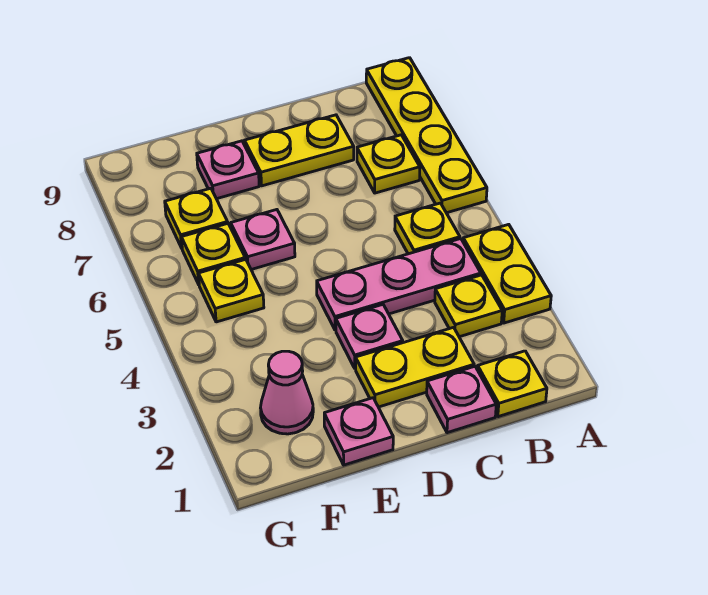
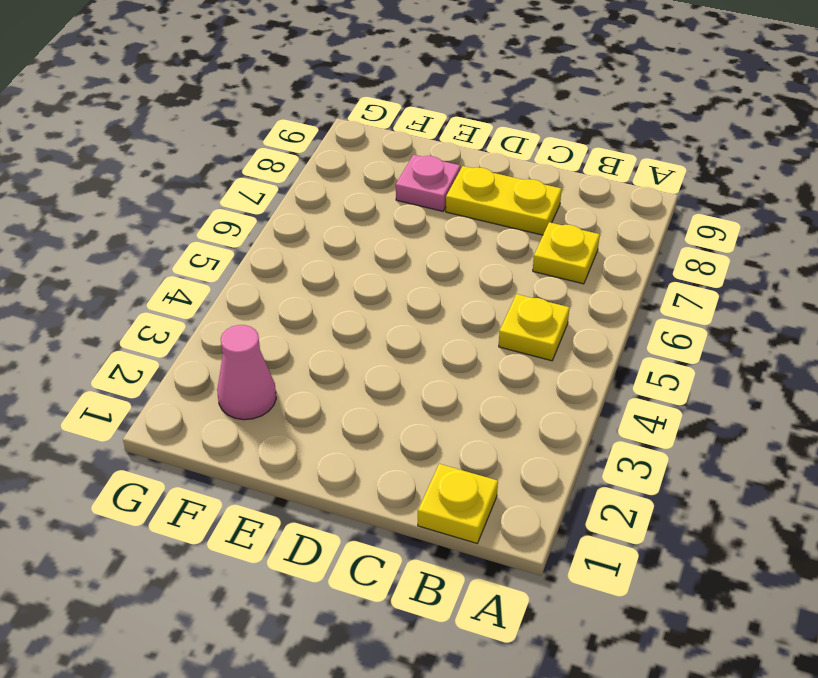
none -> yellow plate A3:A4 level 1
none -> yellow plate A6:A9 level 1
none -> yellow plate B3 level 1

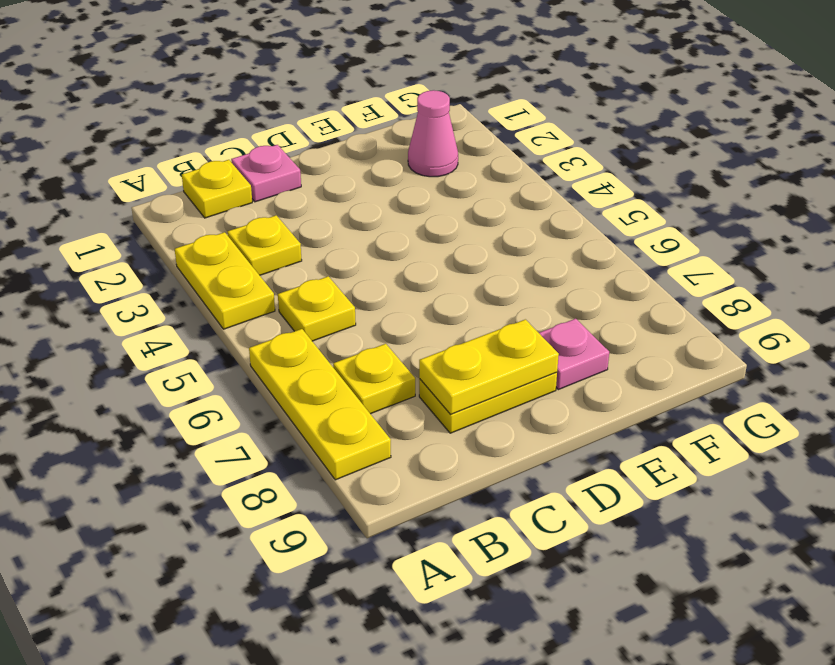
yellow plate A6:A8 level 1 -> yellow plate A6:A9 level 1
yellow plate C8:D8 level 2 -> yellow plate C2:D2 level 1
none -> pink plate B4:D4 level 1
none -> pink plate D3 level 1
none -> pink plate E1 level 1

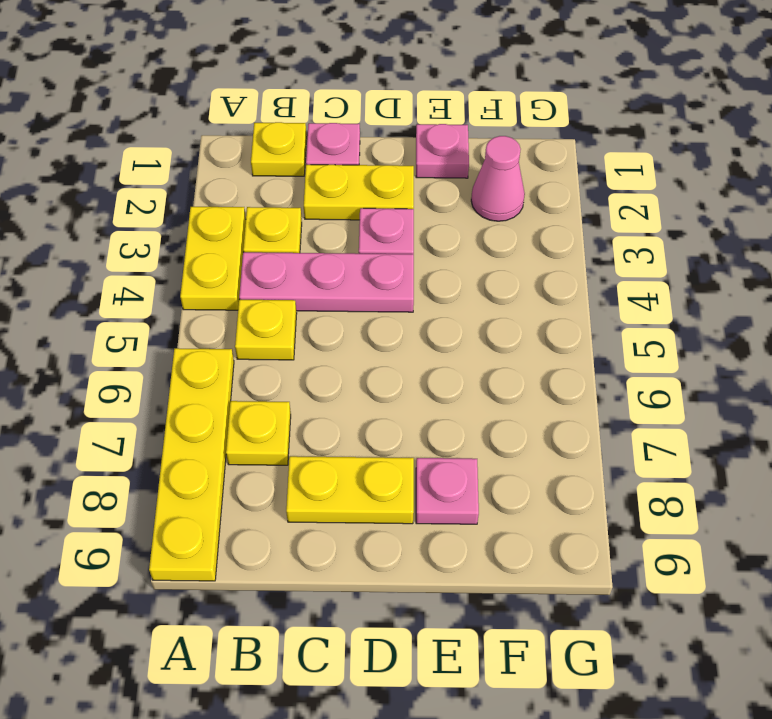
none -> pink plate E6 level 1
none -> yellow plate F5 level 1
none -> yellow plate F6 level 1

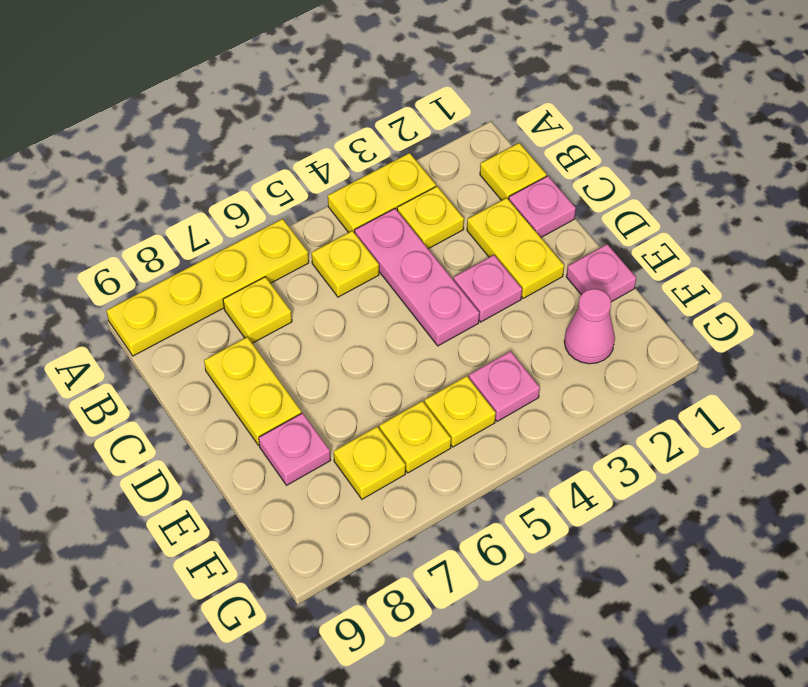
pink plate F4 level 1 -> pink plate E6 level 1

